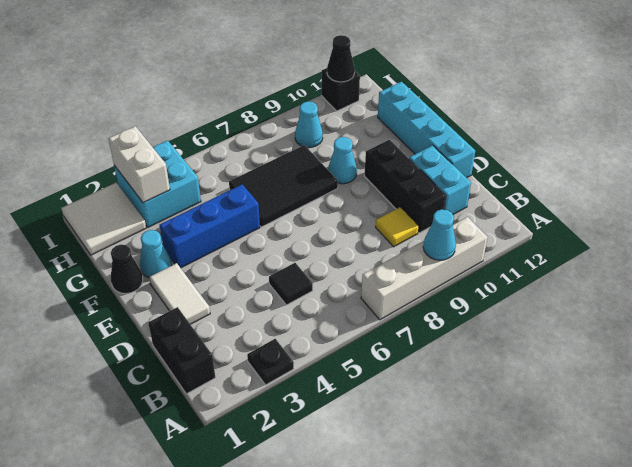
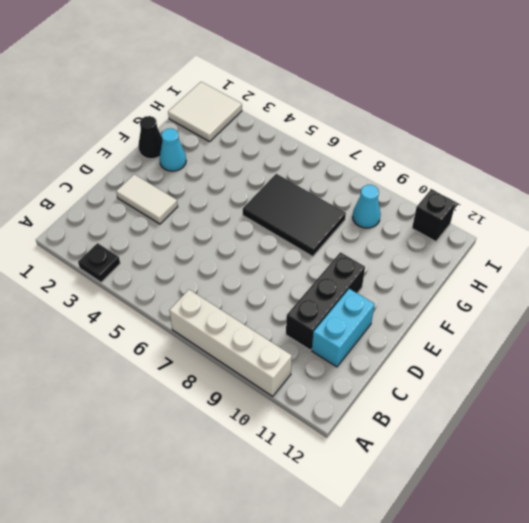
white tile D2:D3 level 1 -> white tile D2:E2 level 1
none -> black brick B1:C1 level 1
none -> black tile C5 level 1
none -> yellow tile C9 level 1

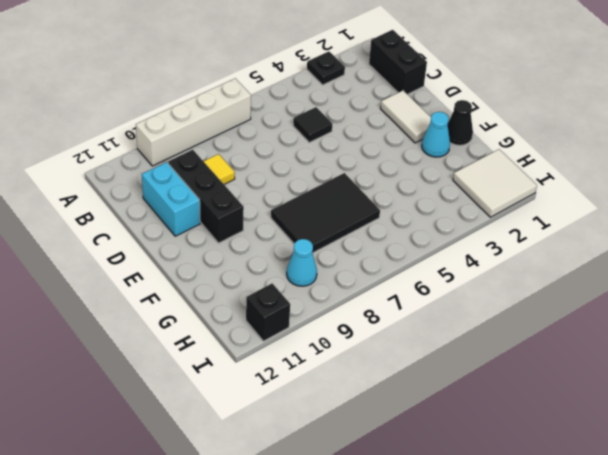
none -> cyan brick D12:G12 level 1
none -> blue brick F3:F5 level 1
none -> cyan cone F9 level 1

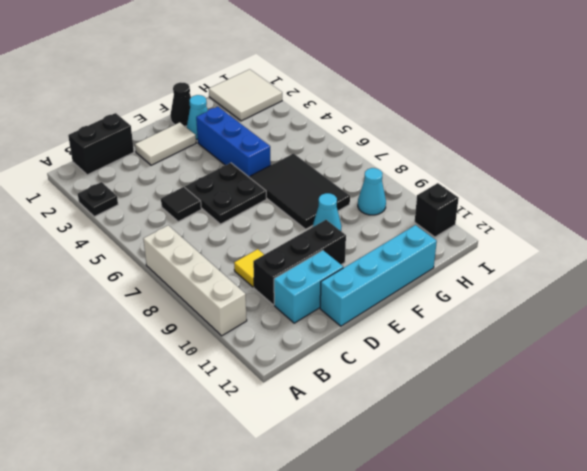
black plate D5:E6 level 1 -> none
none -> cyan brick H3:I4 level 1
none -> cyan cone A9 level 2
none -> white brick H3:I3 level 2

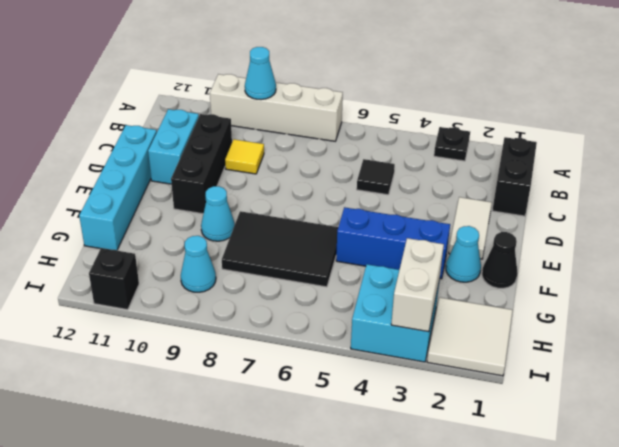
none -> black cone I11 level 2

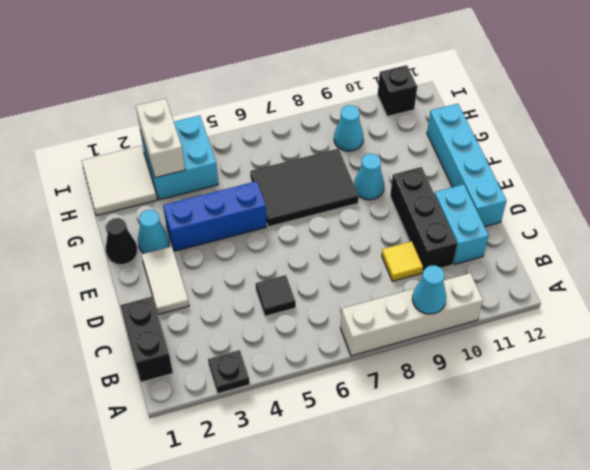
none -> black cone I11 level 2

